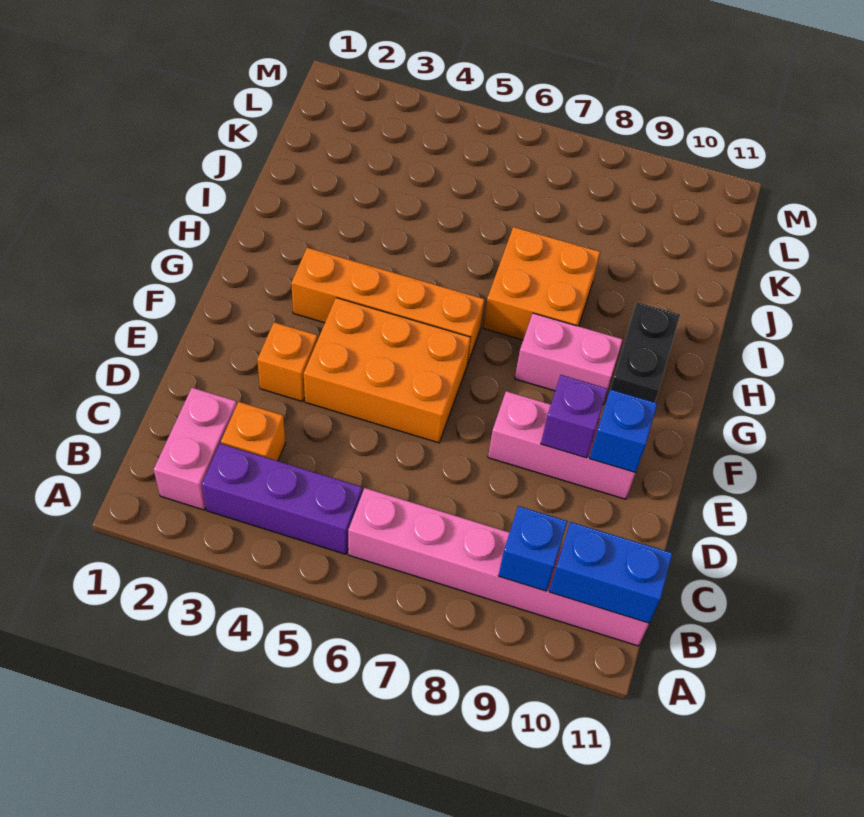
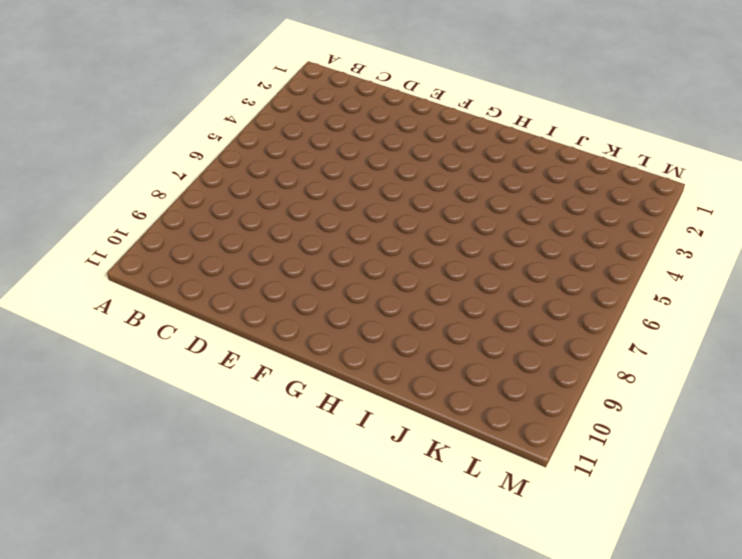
none -> pink brick B2:C2 level 1
none -> purple brick B3:B5 level 1
none -> pink brick B6:B11 level 1

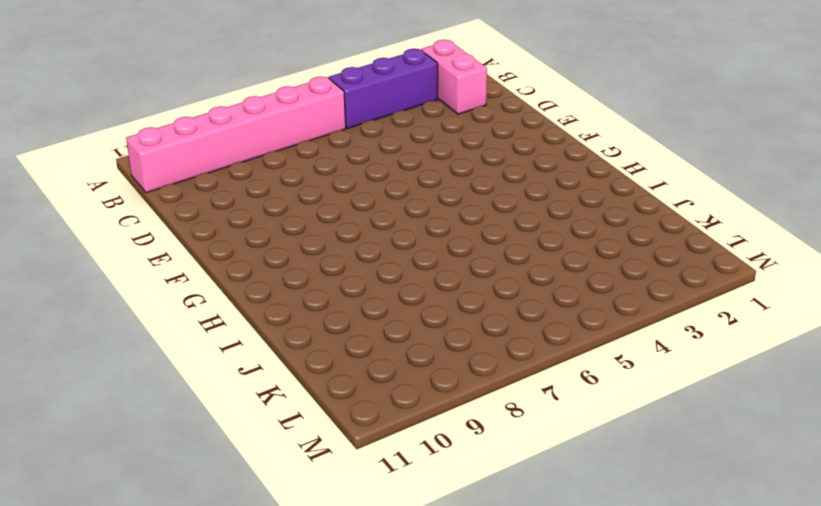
none -> orange brick C3 level 1
none -> orange brick E3 level 1
none -> orange brick E4:F6 level 1

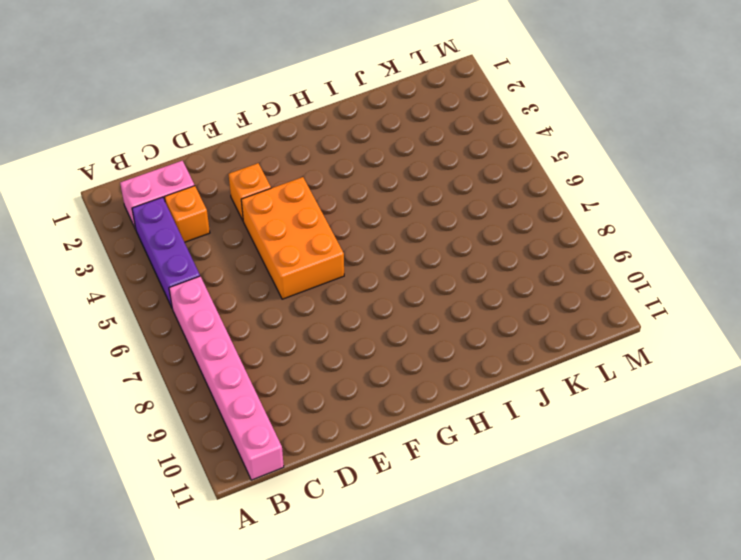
none -> pink brick E8:E10 level 1
none -> orange brick G3:G6 level 1
none -> pink brick G8:G9 level 1

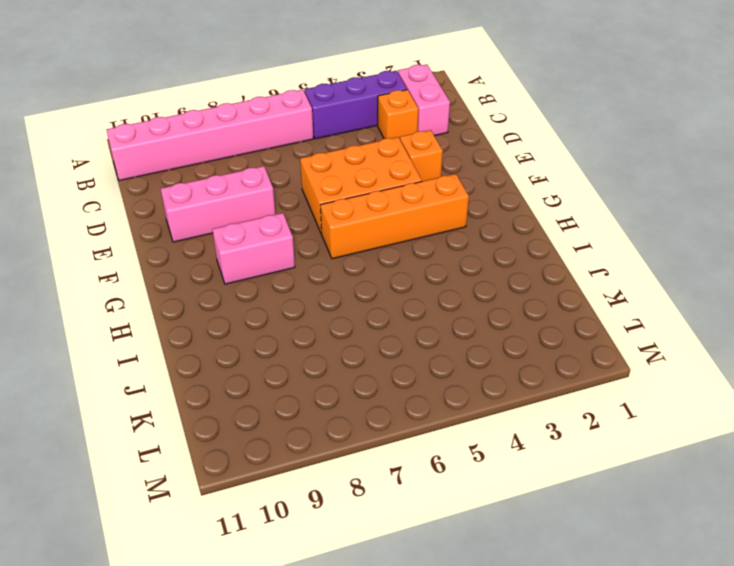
none -> black brick G10:H10 level 1
none -> orange brick H7:I8 level 1
none -> blue brick B9 level 2

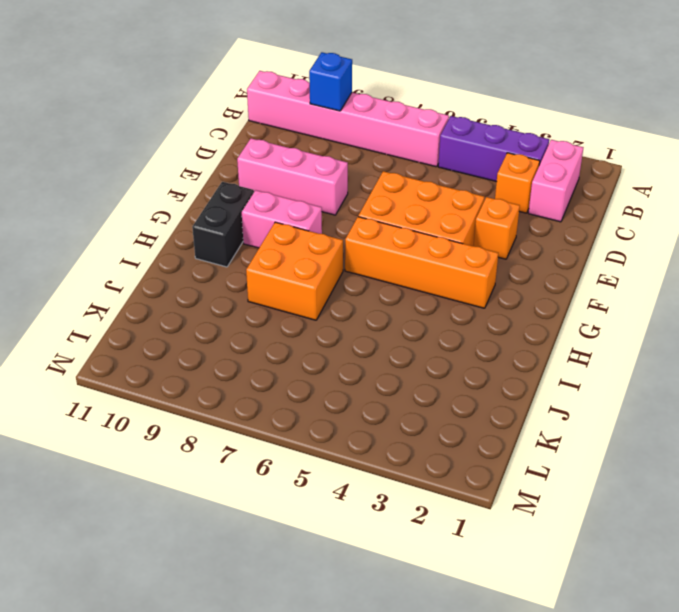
none -> blue brick B10:B11 level 2
none -> purple brick E9 level 2
none -> blue brick E10 level 2

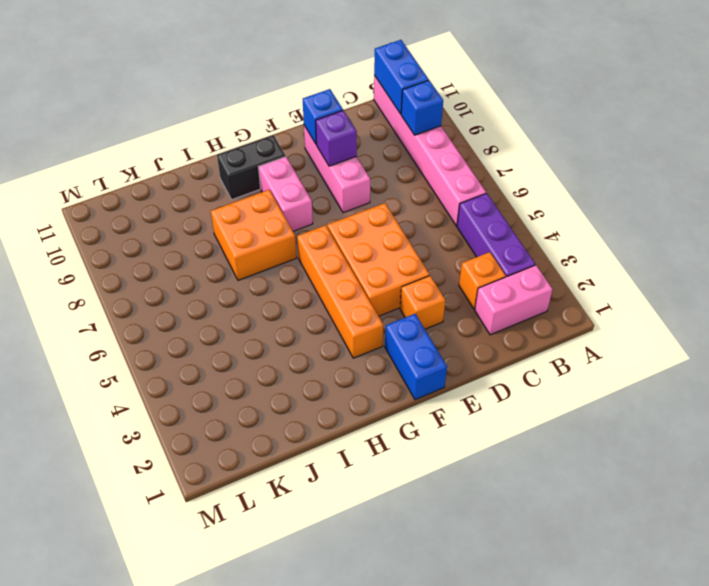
blue brick F1:F2 level 1 -> none

